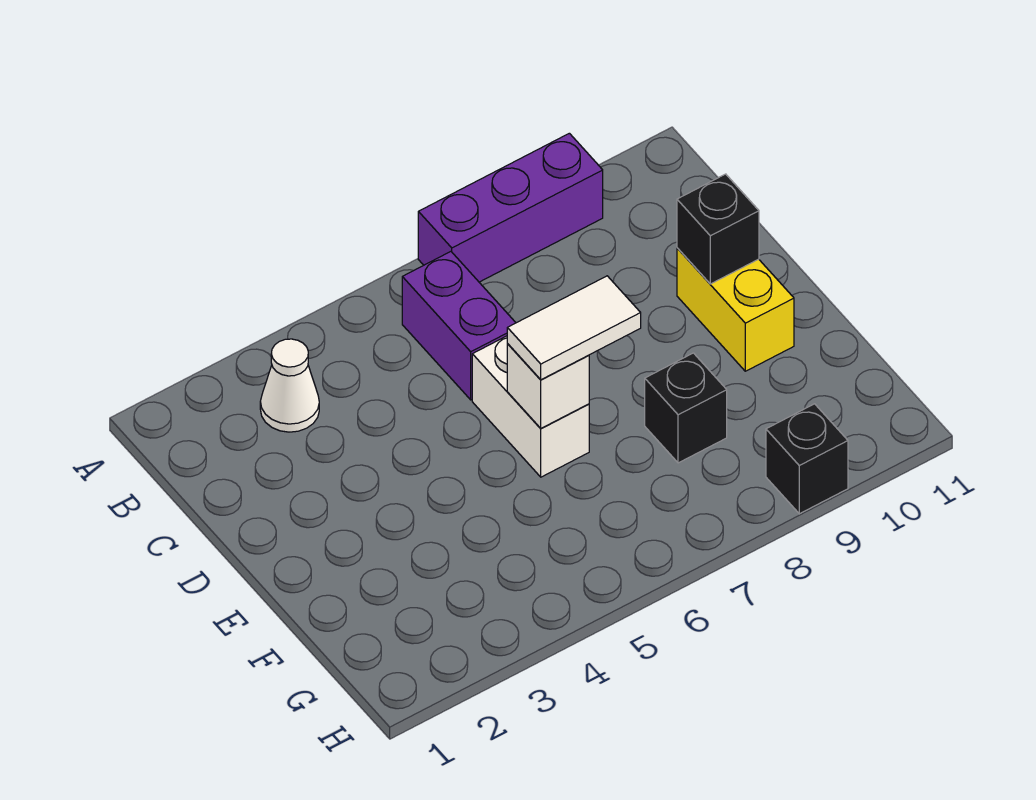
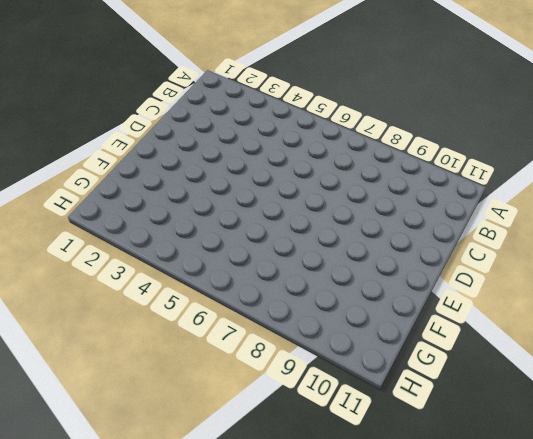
none -> purple brick A7:A9 level 1
none -> white cone B3 level 1

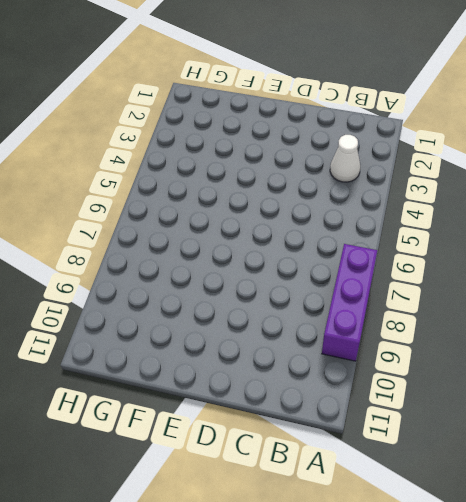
none -> purple brick B6:C6 level 1
none -> white brick D6:E6 level 1

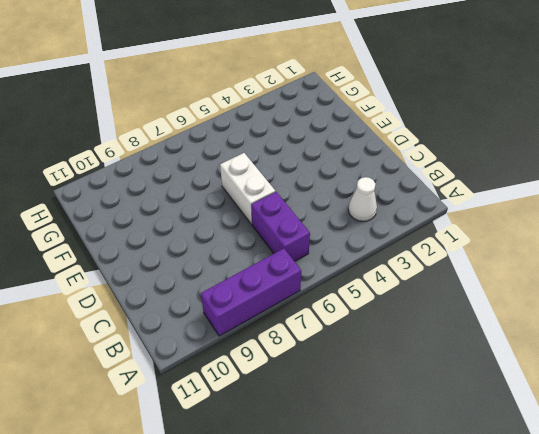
none -> yellow brick D10:E10 level 1
none -> black brick F8 level 1

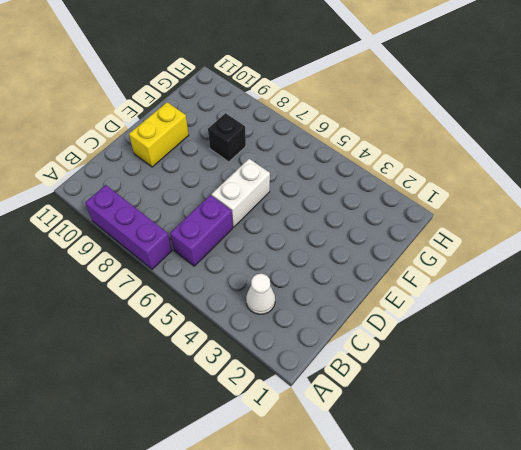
none -> black brick H9 level 1
none -> black brick D10 level 2

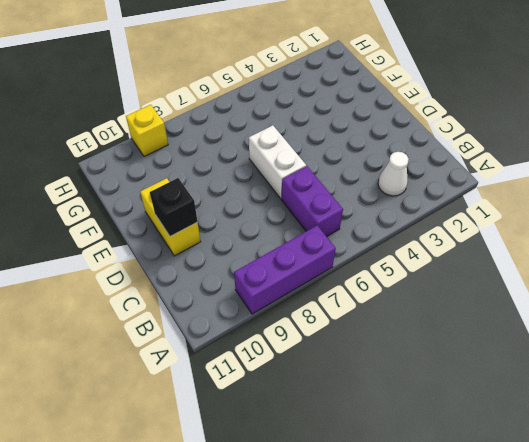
yellow brick H9 level 1 -> black brick H9 level 1
none -> black brick F8 level 1
none -> white brick E6 level 2

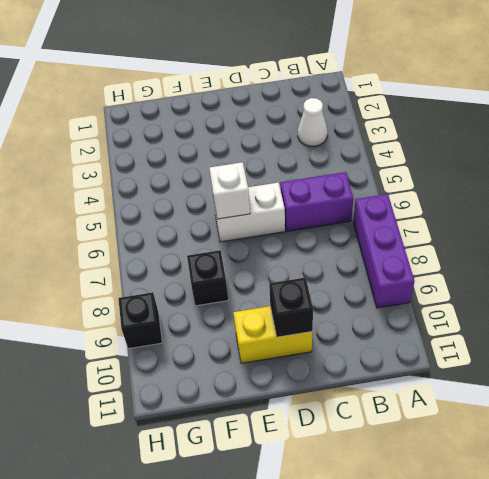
none -> white tile E6:E7 level 3

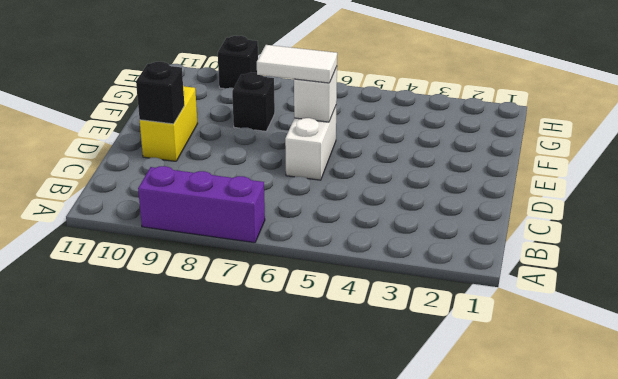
none -> white cone B3 level 1
none -> purple brick B6:C6 level 1

